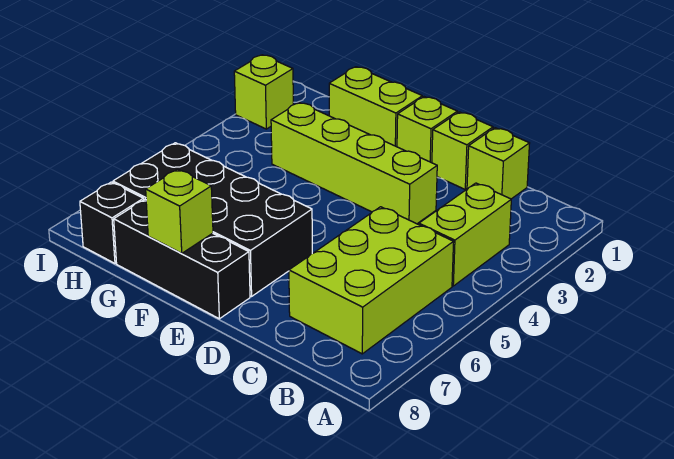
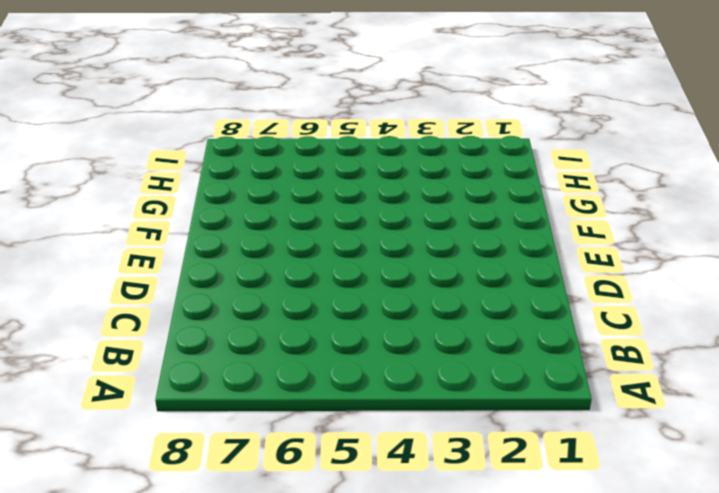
none -> lime brick B3:B4 level 1
none -> lime brick B5:C7 level 1
none -> lime brick C1 level 1

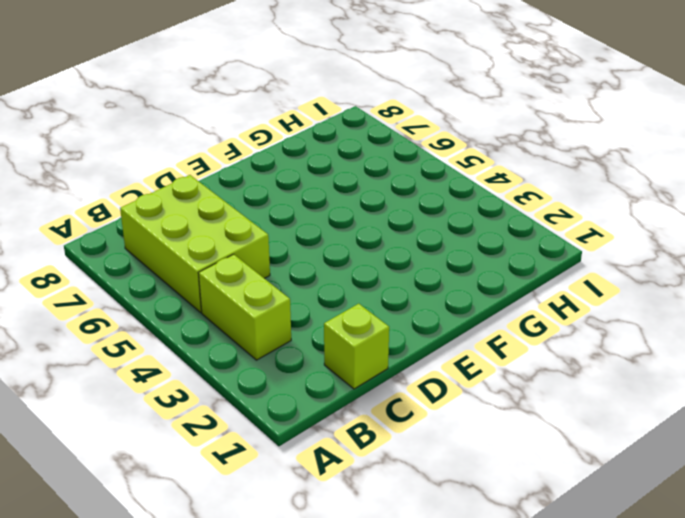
none -> lime brick D1 level 1
none -> lime brick D3:G3 level 1
none -> lime brick E1 level 1

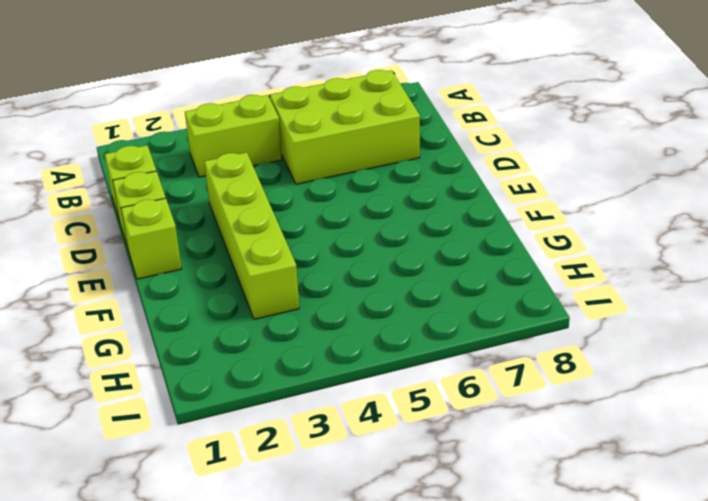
none -> black brick E6:H7 level 1
none -> black brick E8:G8 level 1
none -> lime brick F1:G1 level 1

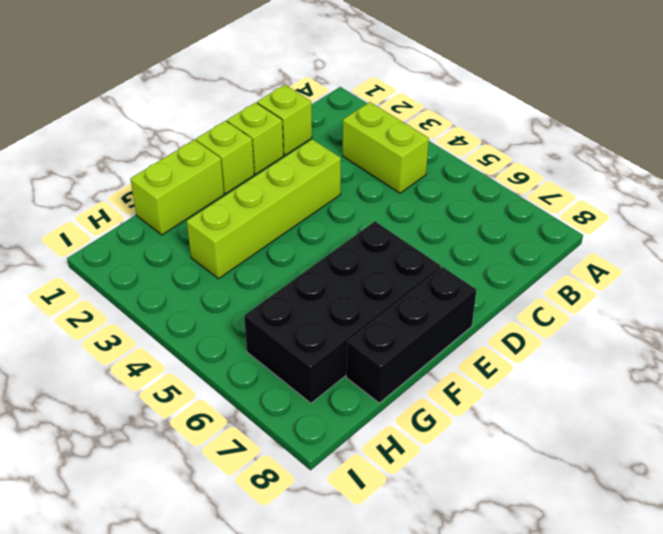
none -> lime brick B5:C7 level 1
none -> black brick H8 level 1
none -> lime brick I2 level 1

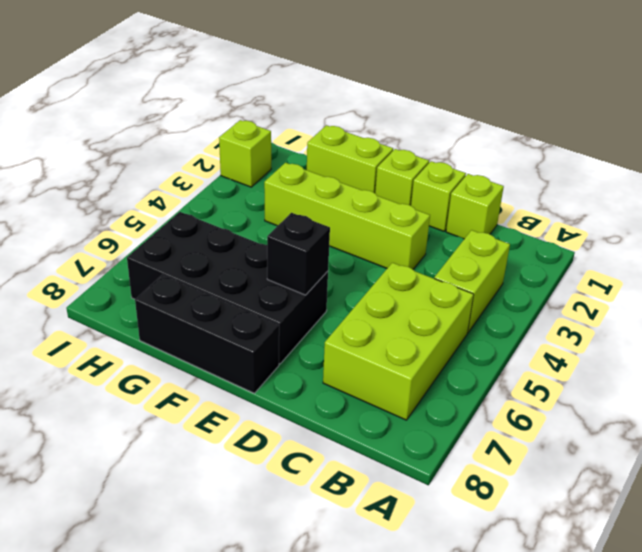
black brick E6 level 2 -> black brick H8 level 1
none -> lime brick F8 level 2

